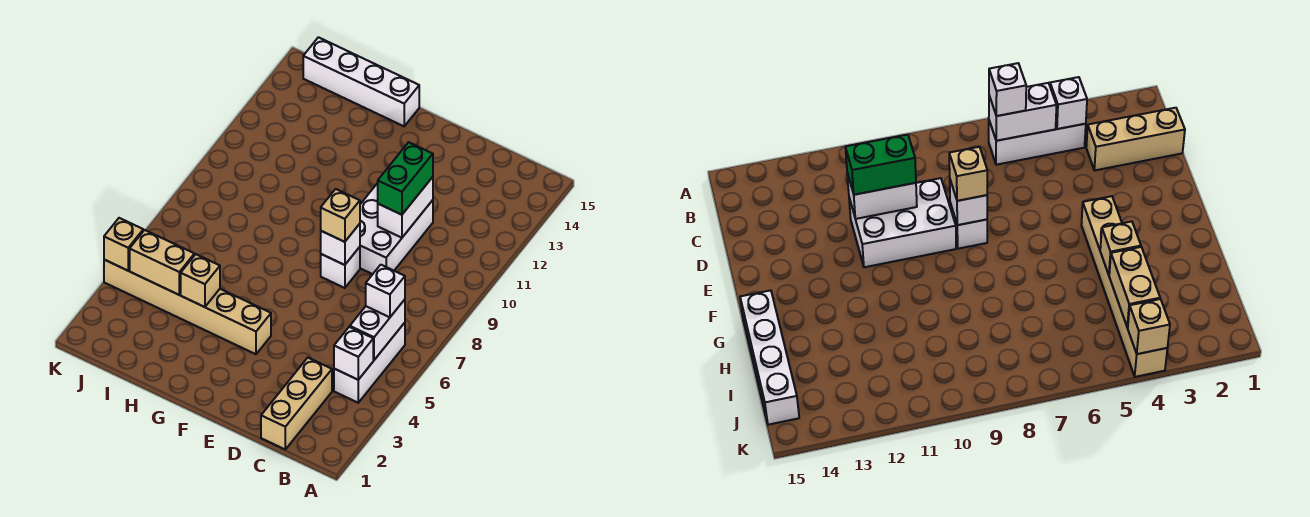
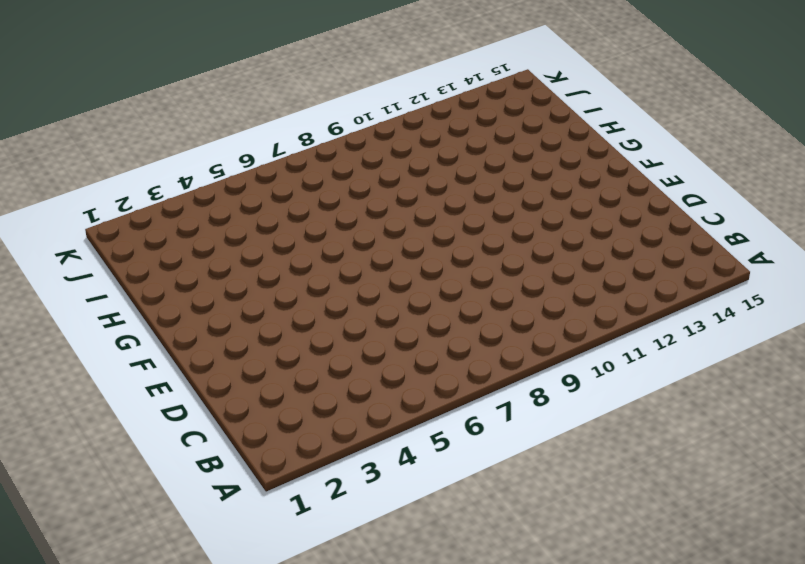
none -> white brick B4:B6 level 1
none -> tan brick C1:C3 level 1
none -> white brick D9:E11 level 1

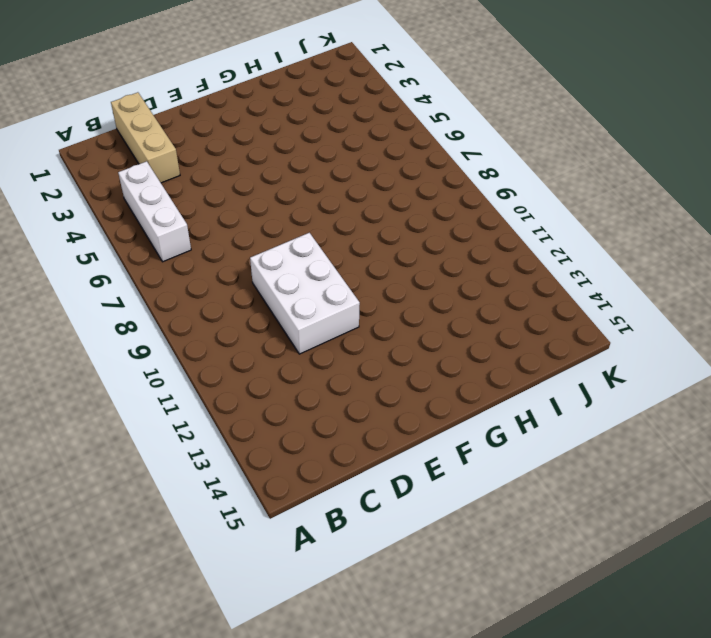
none -> white brick E8 level 1
none -> tan brick F4:K4 level 1
none -> white brick G15:J15 level 1

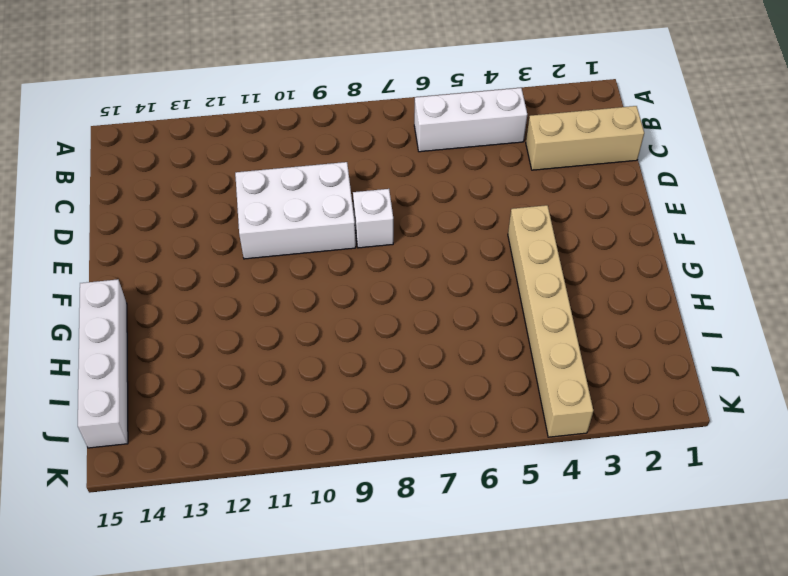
none -> white brick B4 level 2
none -> white brick B5:B6 level 2
none -> white brick D10:D11 level 2

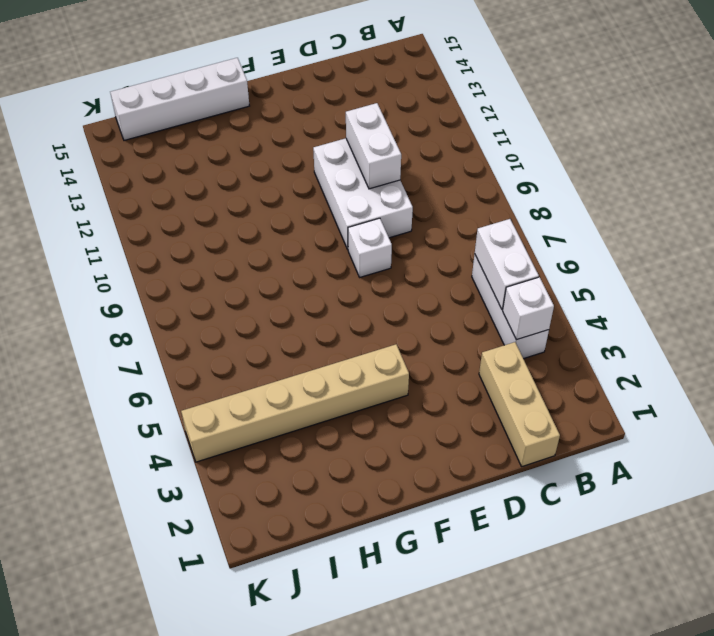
none -> white brick E8 level 2
none -> tan brick H4 level 2
none -> tan brick I4:J4 level 2

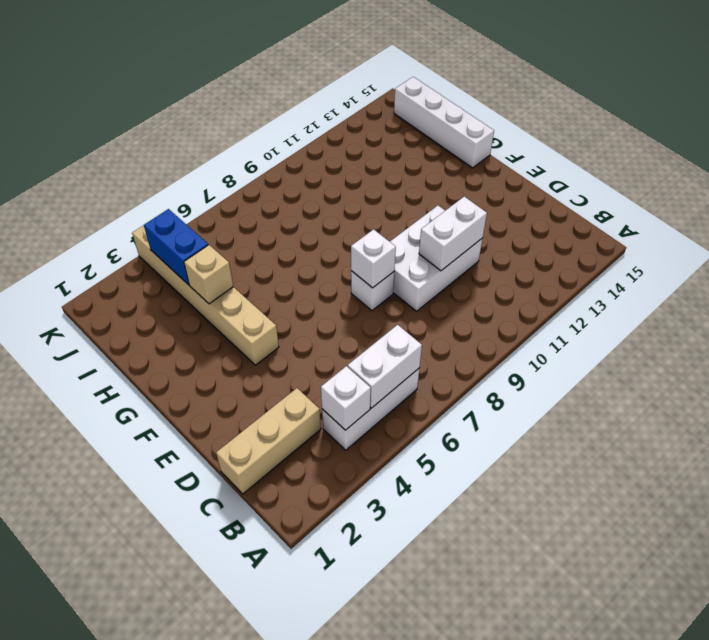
blue brick I4:J4 level 2 -> tan brick I4:J4 level 2
none -> tan brick K4 level 2
none -> white brick B6 level 3
none -> green brick D10:D11 level 3

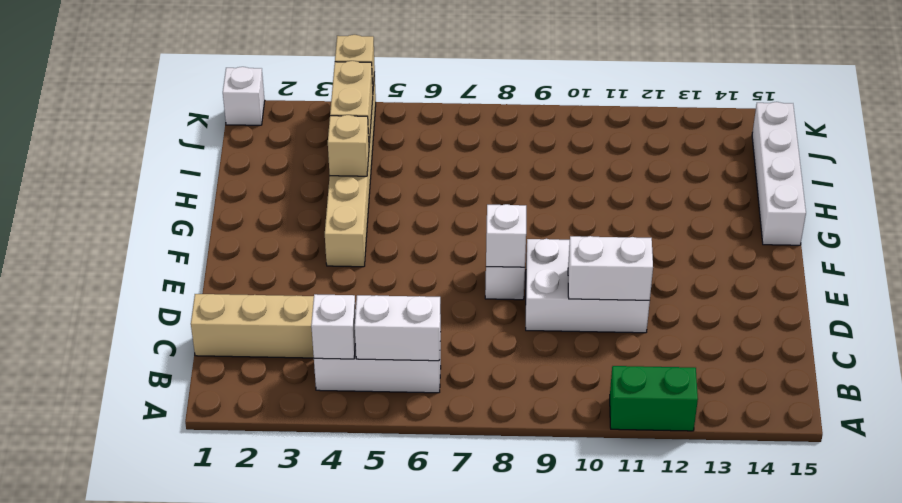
green brick A11:A12 level 1 -> green brick D10:D11 level 3
white brick K1 level 1 -> white brick B6 level 3
none -> tan brick E8 level 3

